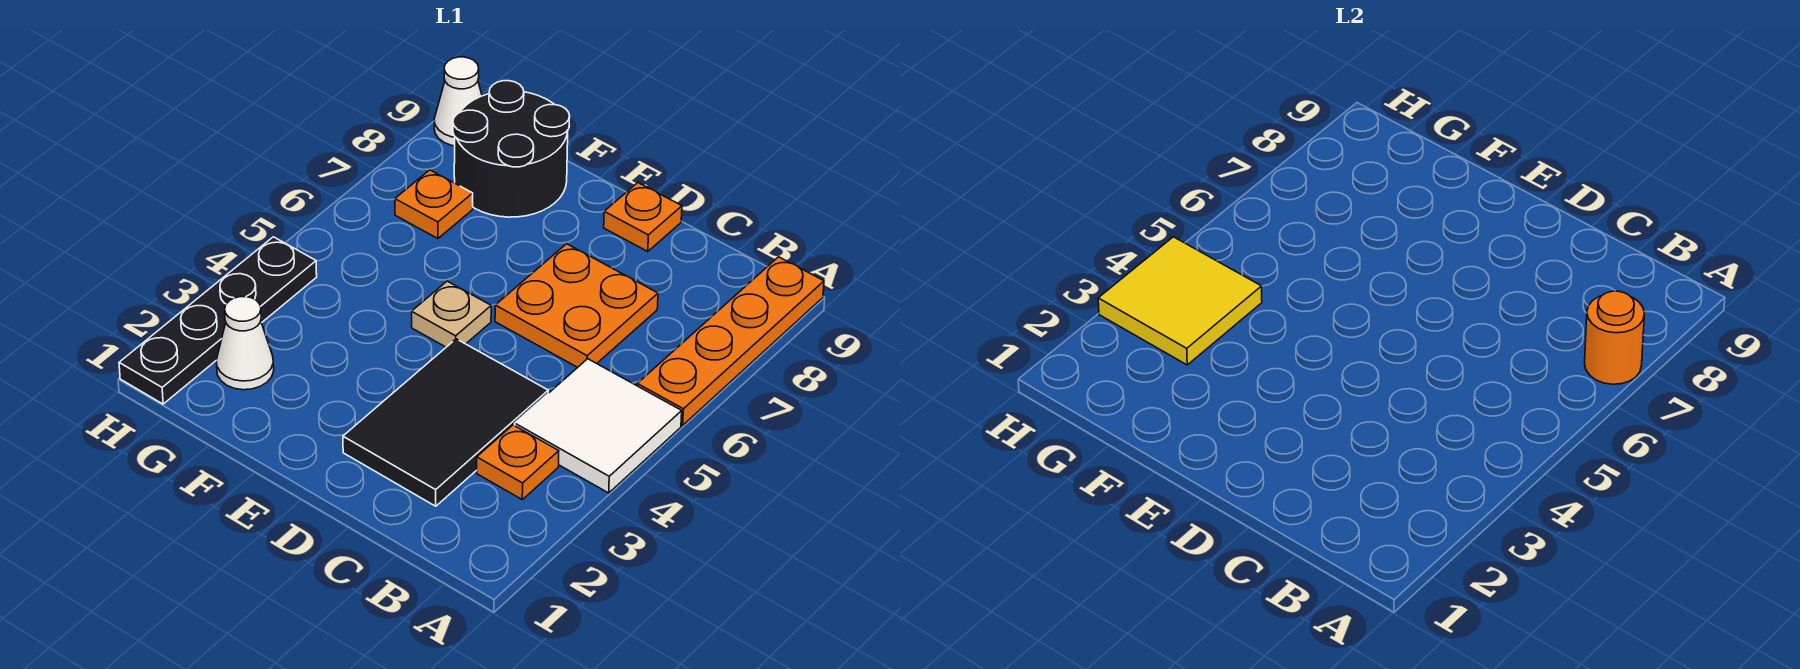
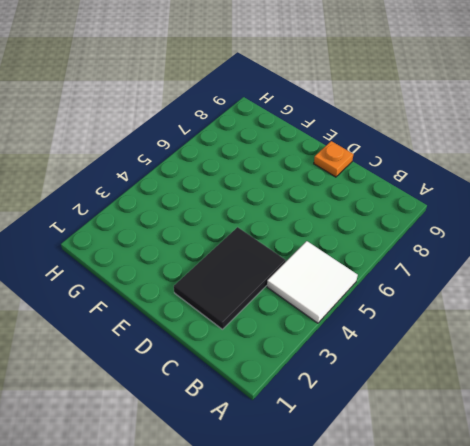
none -> orange plate A6:A9 level 1
none -> orange plate B3 level 1
none -> orange plate C6:D7 level 1

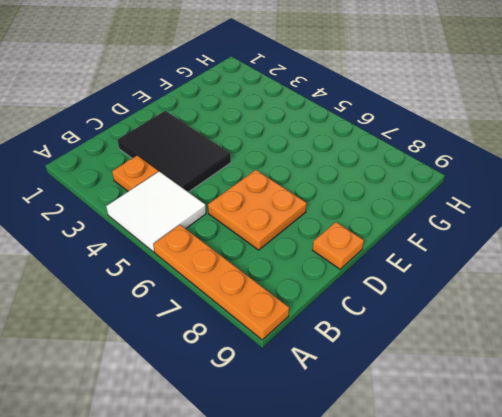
none -> tan plate E5 level 1
none -> black round brick F8:G9 level 1
none -> white cone G2 level 1

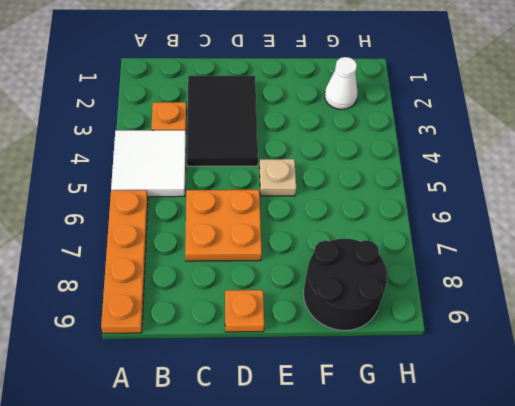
none -> orange plate G7 level 1
none -> black plate H1:H4 level 1
none -> white cone H9 level 1

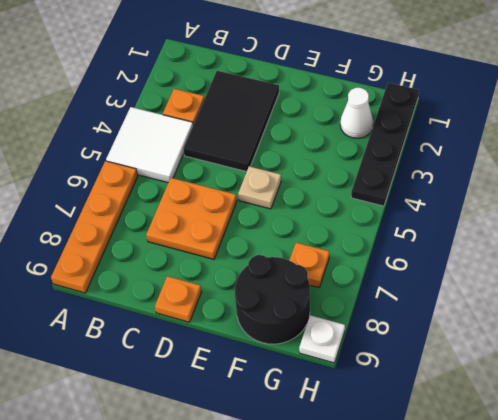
white plate H9 level 1 -> white cone H9 level 1
none -> orange round brick A7 level 2
none -> yellow tile G3:H4 level 2

